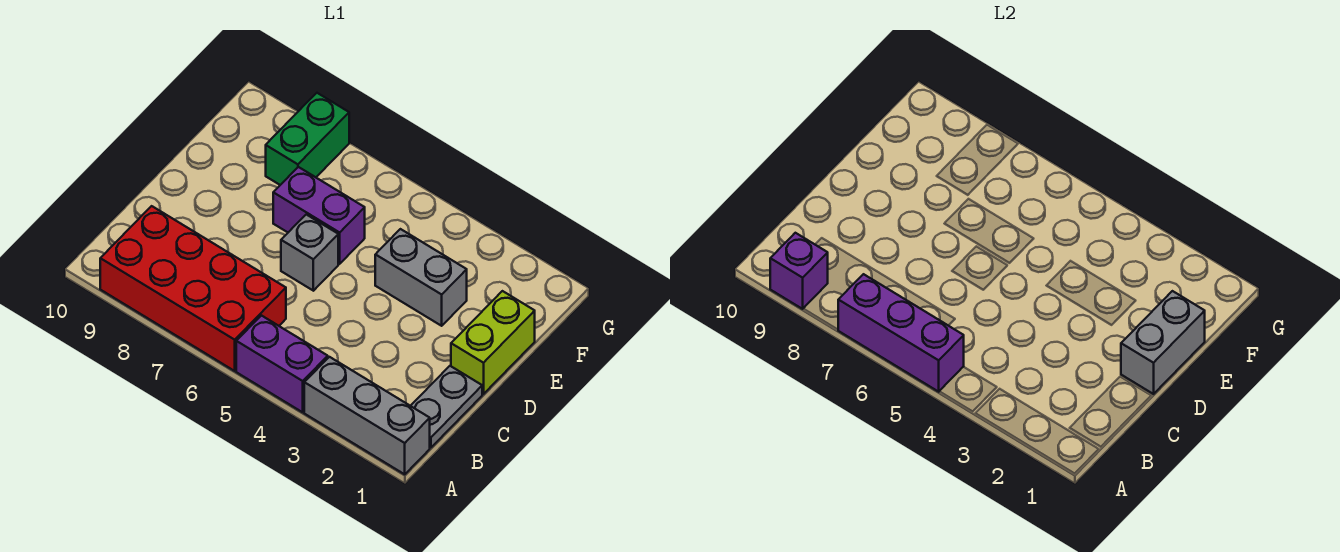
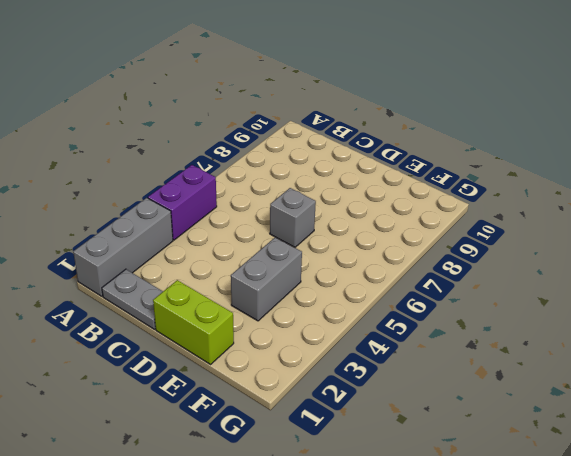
none -> red brick A6:B9 level 1
none -> purple brick E6:E7 level 1
none -> green brick F8:G8 level 1

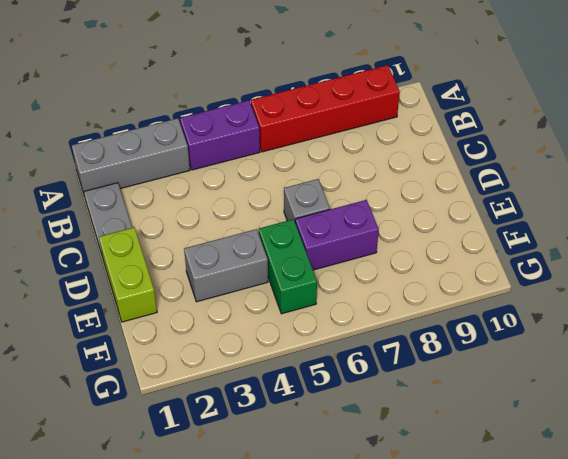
red brick A6:A9 level 1 -> red brick A6:B9 level 1
green brick E5:F5 level 1 -> green brick F8:G8 level 1
none -> purple brick A5:A7 level 2
none -> purple brick A9 level 2
none -> grey brick D1:E1 level 2

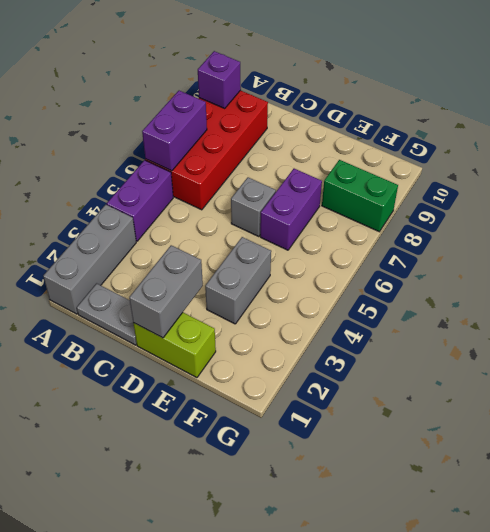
purple brick A6:A7 level 2 -> purple brick A5:A7 level 2
grey brick D1:D2 level 2 -> grey brick D1:E1 level 2

